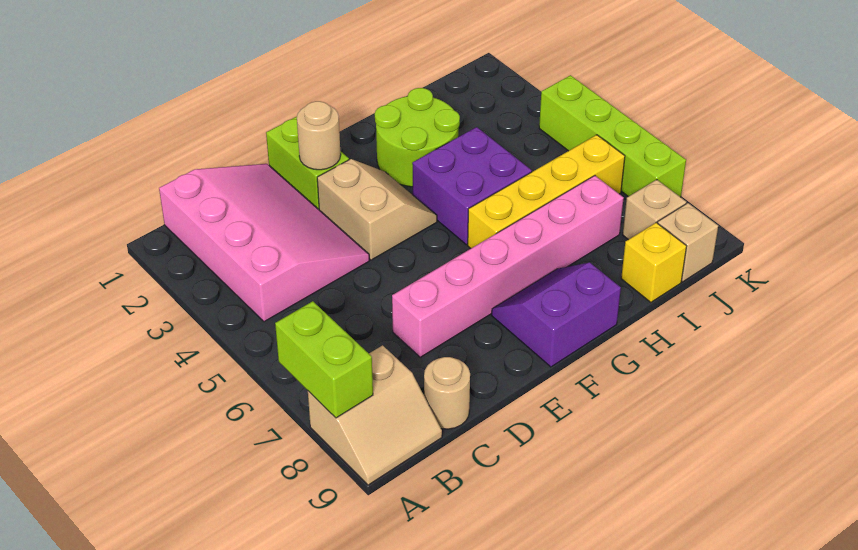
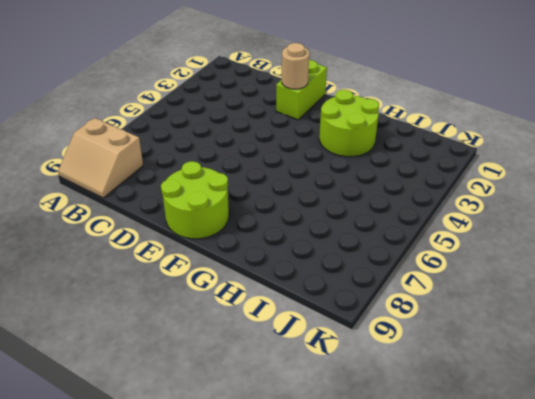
lime round brick E8:F9 level 1 -> purple slope F8:G9 level 1 top 9
none -> pink slope B1:D4 level 1 top B
none -> tan round brick C9 level 1
none -> pink brick D7:I7 level 1

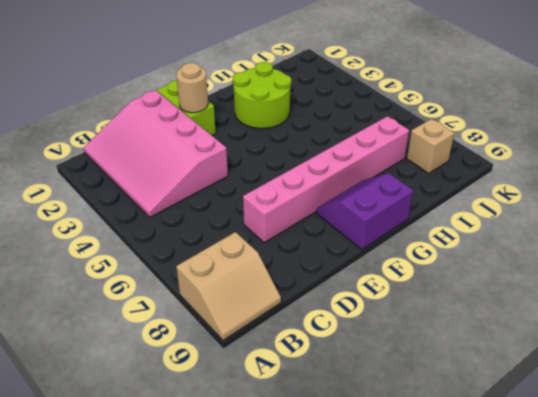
pink slope B1:D4 level 1 top D -> pink slope B1:D4 level 1 top B
none -> tan round brick C9 level 1
none -> tan slope E3:F4 level 1 top E
none -> purple brick G4:H5 level 1

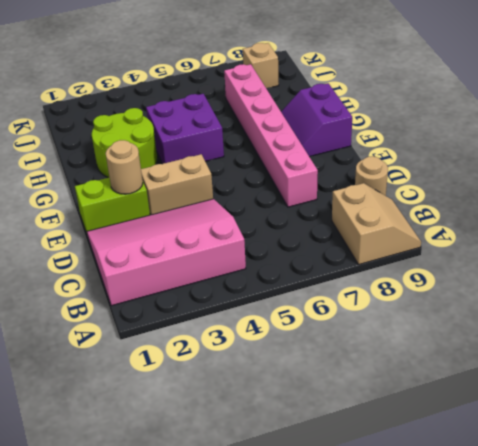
none -> yellow brick G6:J6 level 1
none -> yellow brick I9 level 1
none -> tan brick J9 level 1

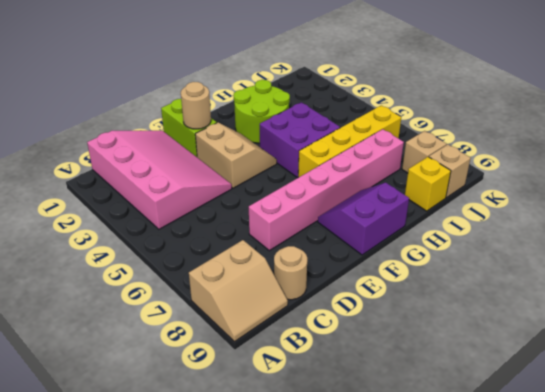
none -> lime brick K4:K7 level 1
none -> lime brick A7:A8 level 2

